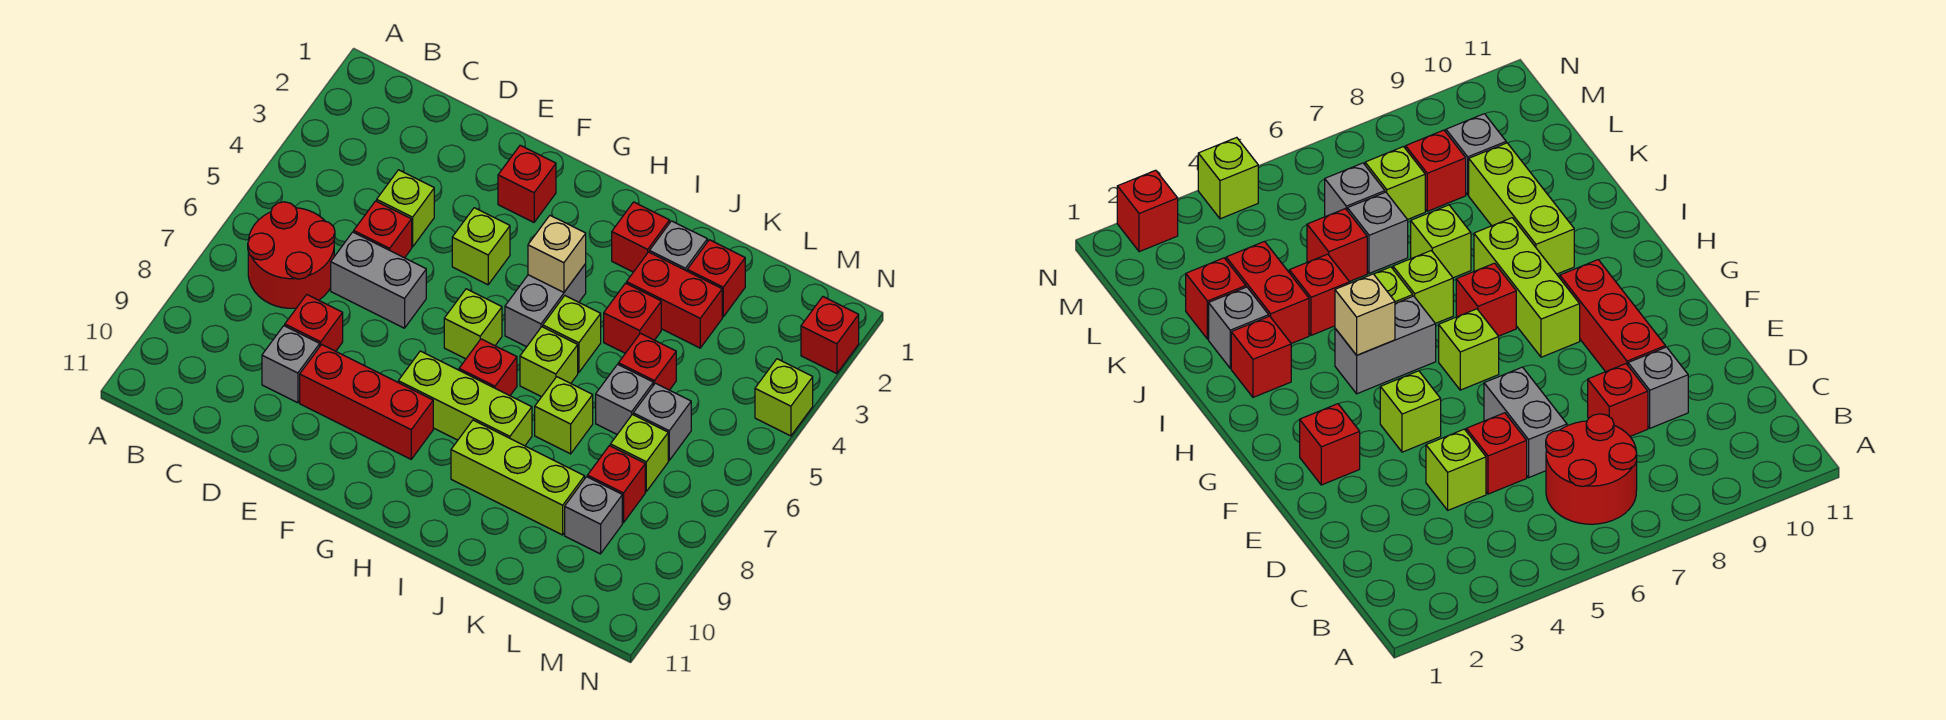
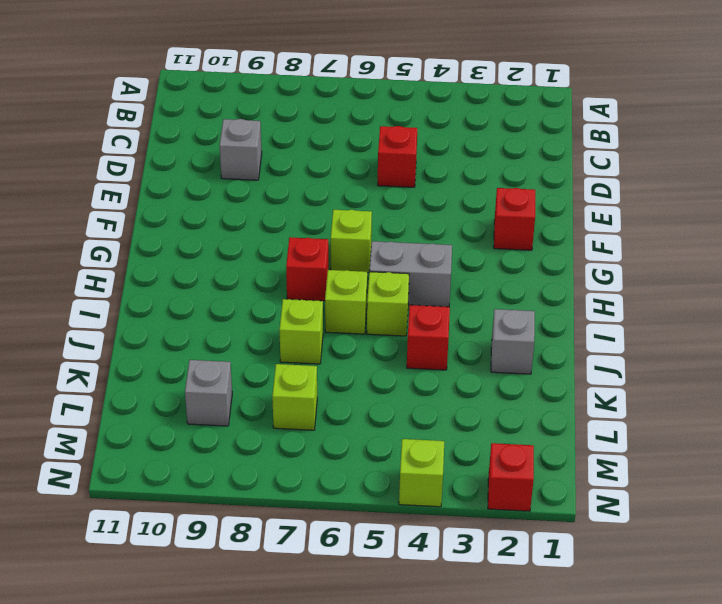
none -> red round brick B6:C7 level 1
none -> lime brick D4 level 1
none -> grey brick D6:E6 level 1
none -> red brick D8 level 1

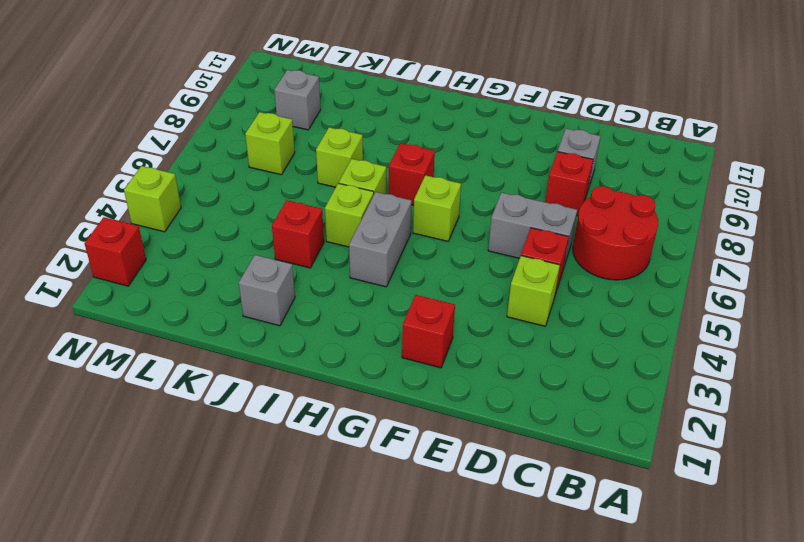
none -> red brick E9:G9 level 1
none -> lime brick F4 level 1
none -> lime brick G8:I8 level 1
none -> red brick I2 level 1

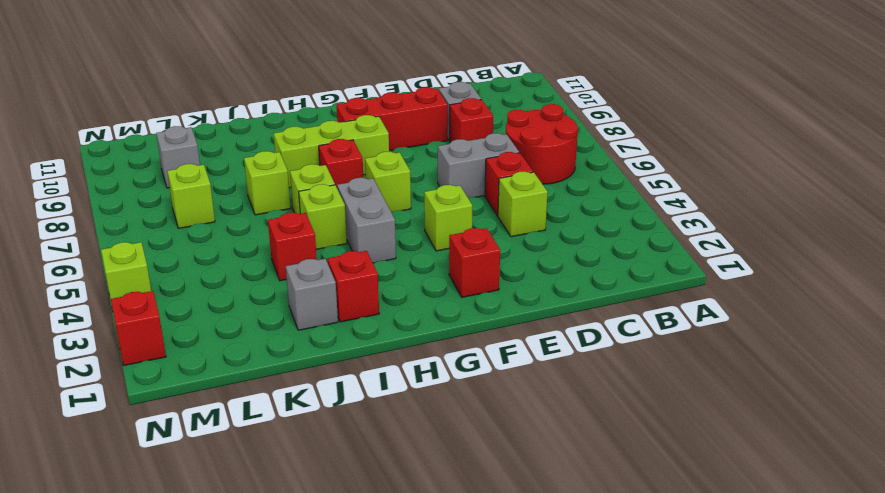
none -> lime brick I9:K9 level 1
none -> red brick J3:K3 level 1
none -> red brick K2 level 1
none -> red brick K5 level 1

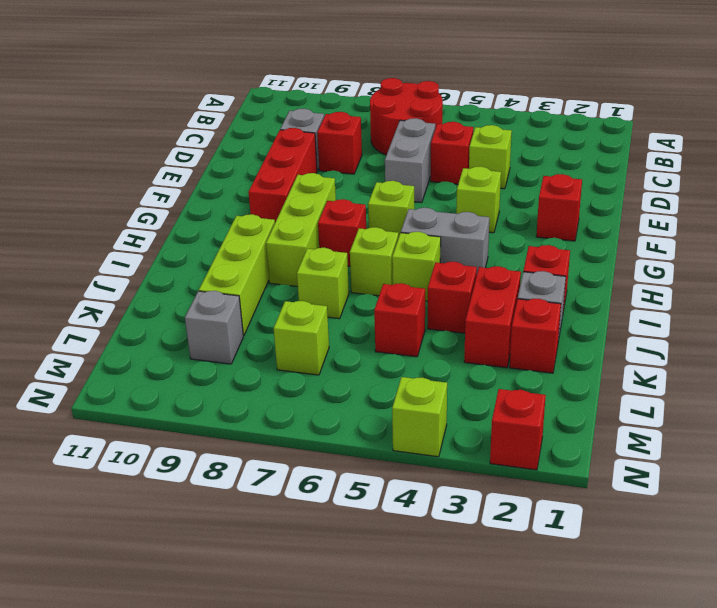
none -> grey brick K6 level 1
none -> grey brick L6 level 1
none -> red brick L8 level 1
none -> tan brick H4 level 2

